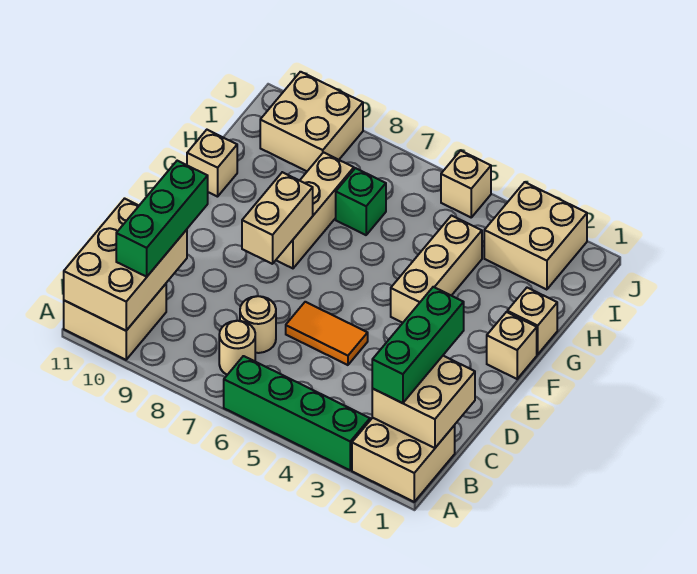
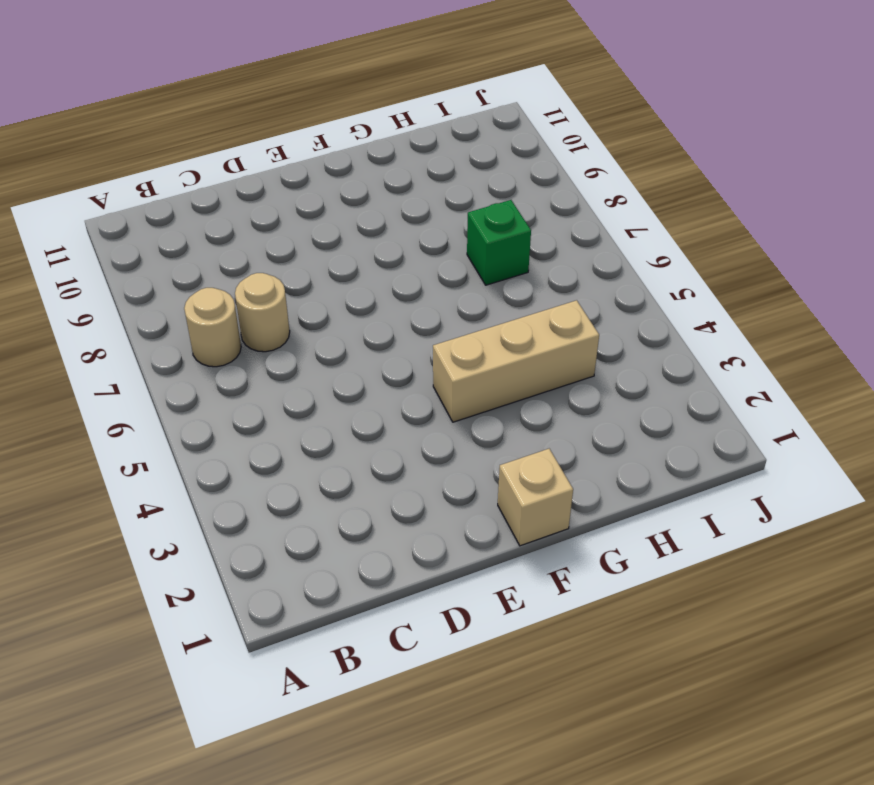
none -> tan brick A1:B2 level 1
none -> green brick A3:A6 level 1
none -> tan brick A10:B11 level 1

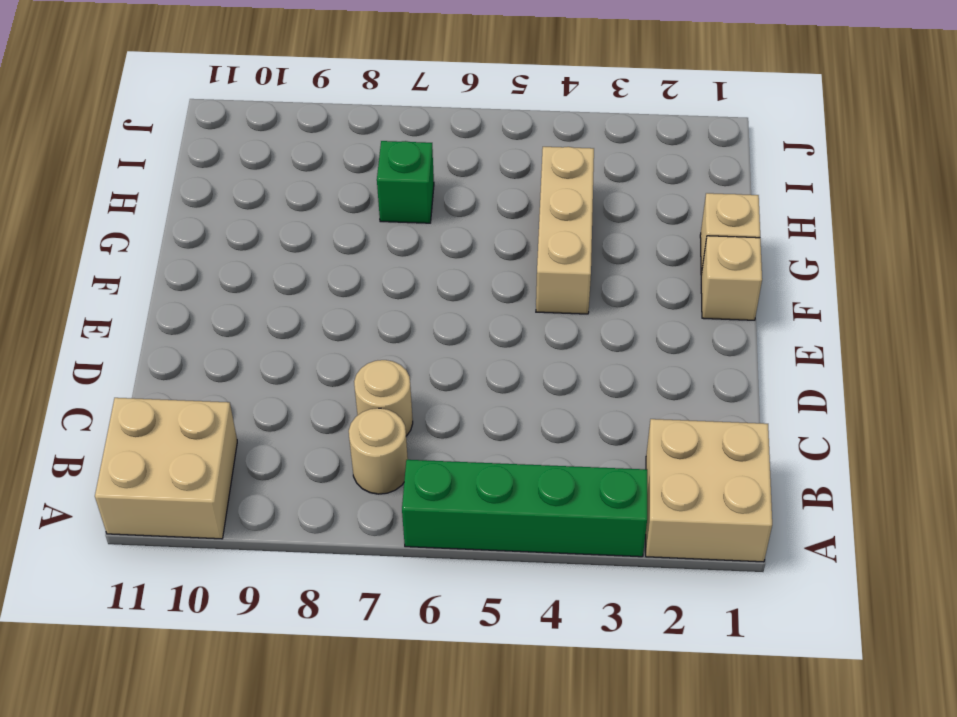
none -> orange tile D5:D6 level 1
none -> tan brick F8:H8 level 1
none -> tan brick G11 level 1

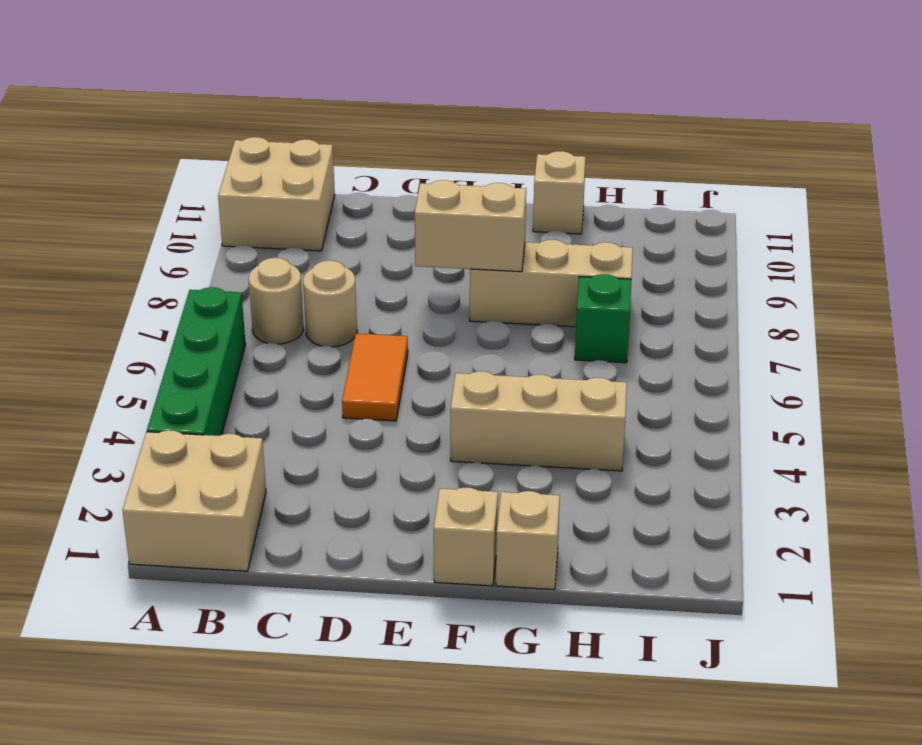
none -> tan brick I2:J3 level 1
none -> tan brick I9:J10 level 1
none -> tan brick J5 level 1

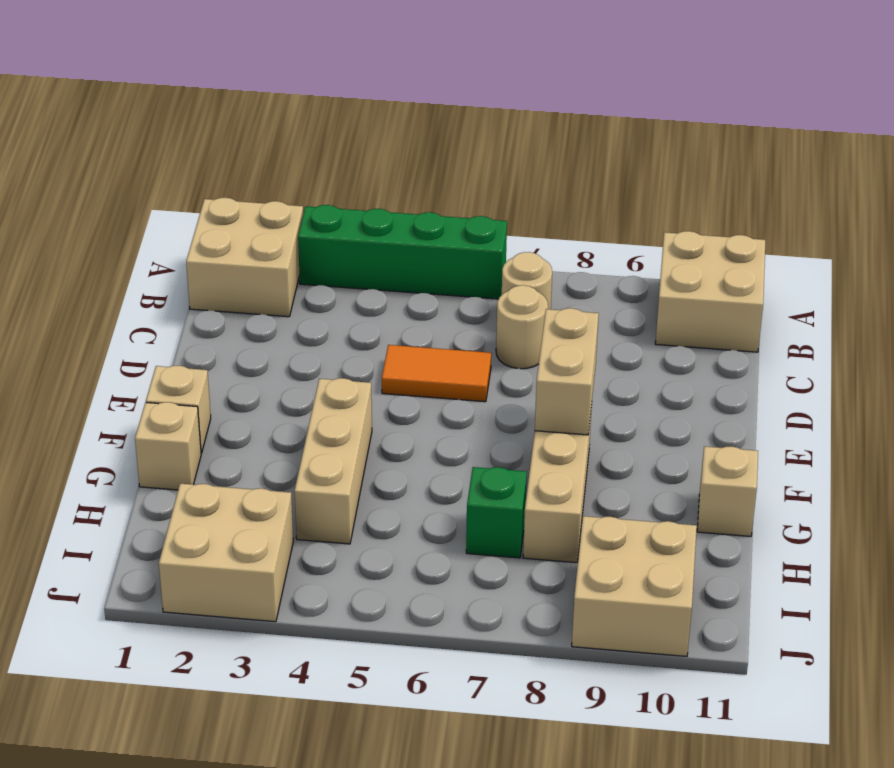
none -> tan brick J5 level 1
none -> tan brick A10:C11 level 2
none -> tan brick B1:C2 level 2

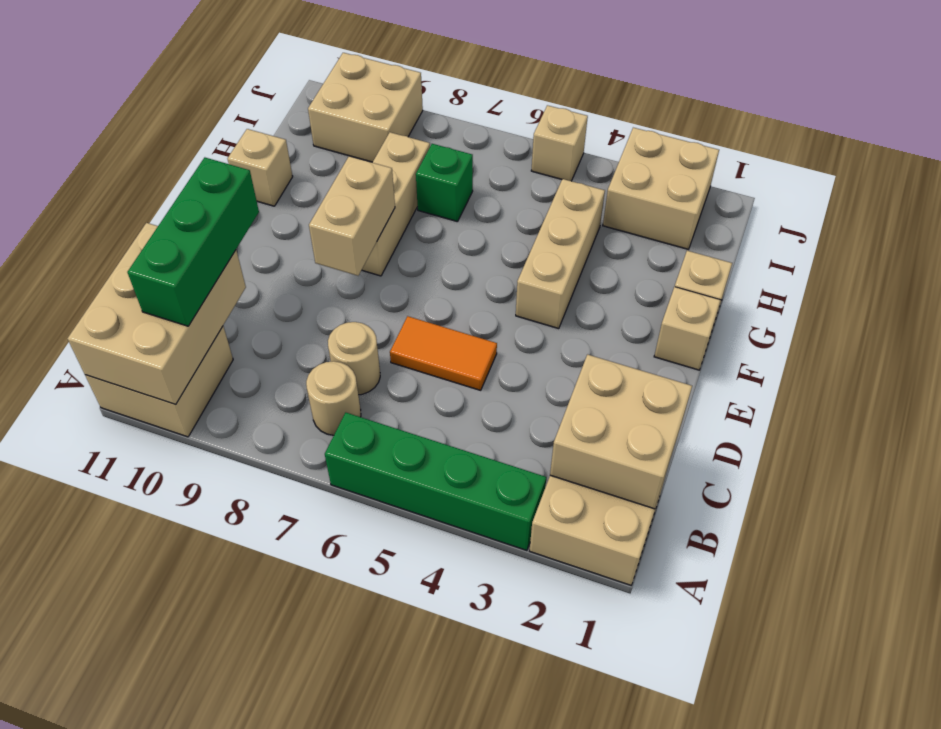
none -> green brick B2:D2 level 3

